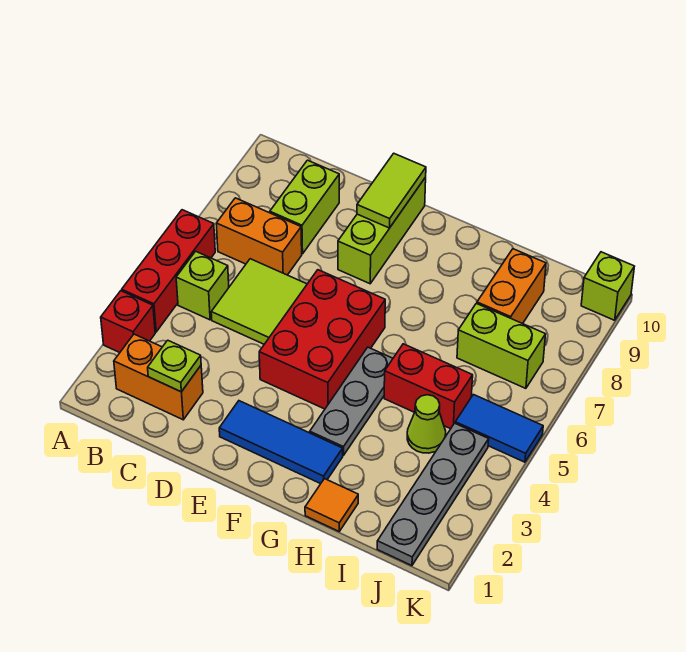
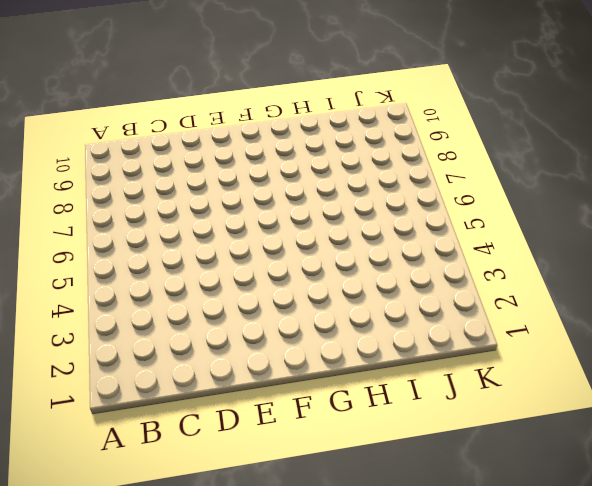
none -> red brick A3 level 1
none -> red brick A4:A6 level 1
none -> orange brick B2:C2 level 1

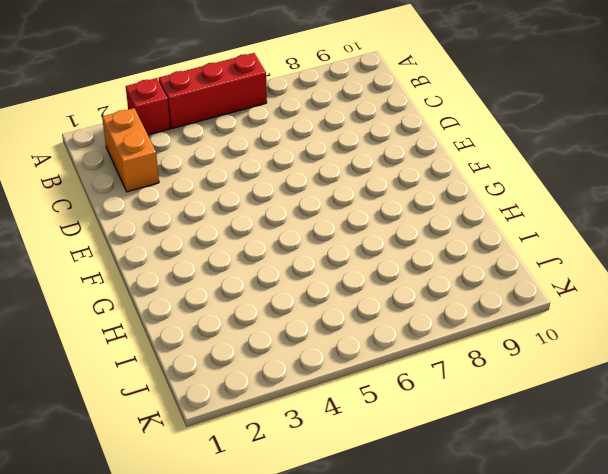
none -> lime brick B5 level 1
none -> orange brick B7:C7 level 1
none -> lime tile C5:D6 level 1

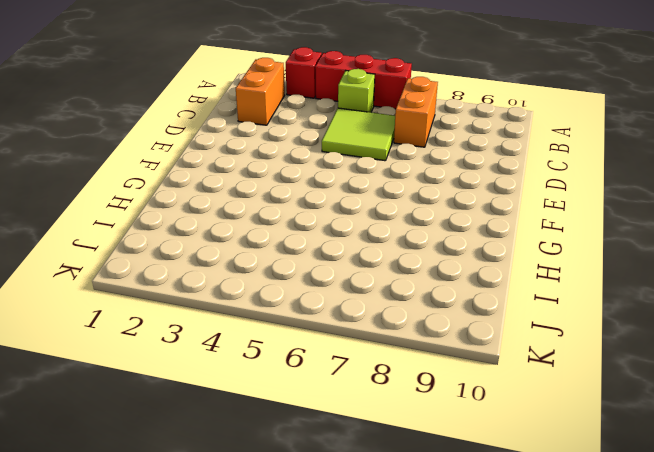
none -> lime brick C8:C9 level 1
none -> blue tile E2:G2 level 1
none -> red brick E4:F6 level 1

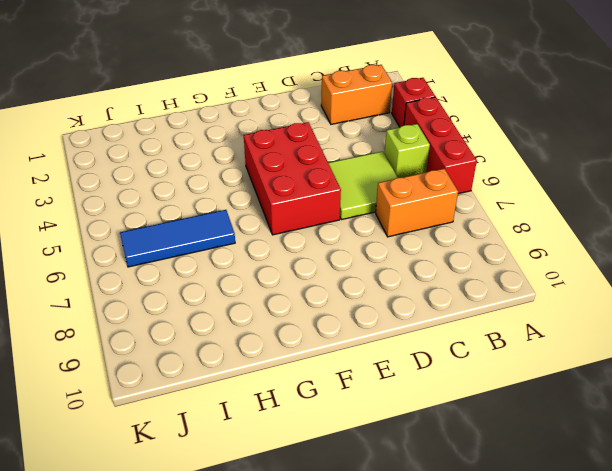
blue tile H6:J6 level 1 -> blue tile E2:G2 level 1
none -> lime brick C8:C9 level 1
none -> lime brick E8:E10 level 1
none -> grey plate G3:G5 level 1

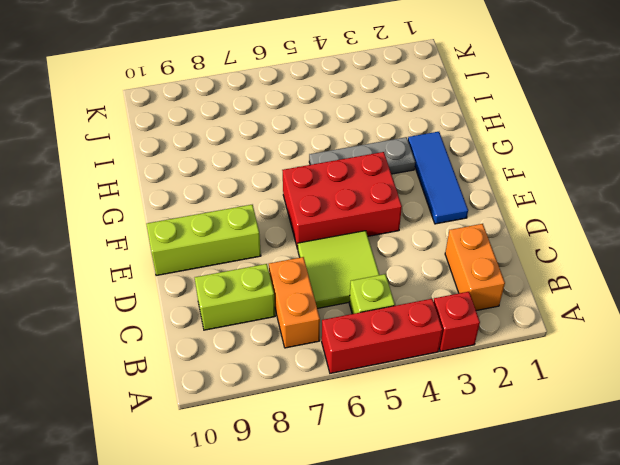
none -> orange tile H1 level 1
none -> red brick H5:I5 level 1
none -> lime cone I4 level 1

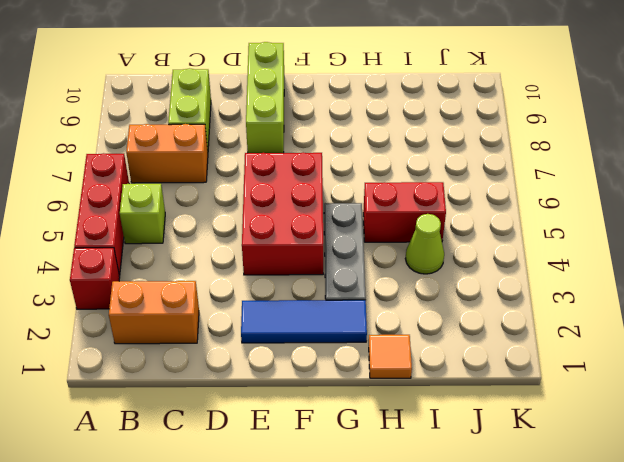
none -> lime tile C5:D6 level 1
none -> lime brick I7:J7 level 1
none -> orange brick I8:I9 level 1

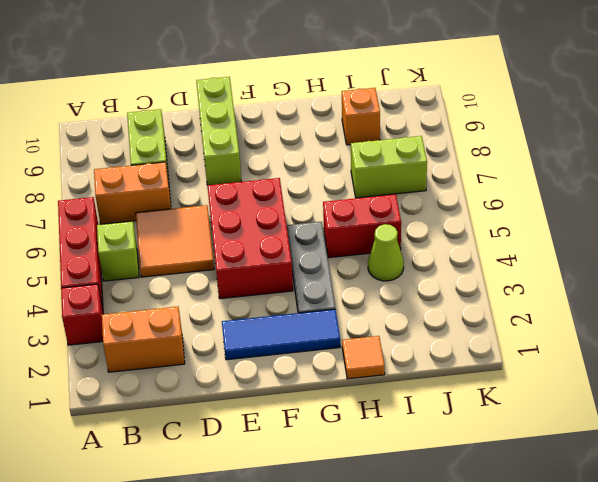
orange tile C5:D6 level 1 -> lime tile C5:D6 level 1
orange brick I9 level 1 -> orange brick I8:I9 level 1
none -> grey plate J1:J4 level 1
none -> blue tile J5:K5 level 1
none -> lime brick K10 level 1

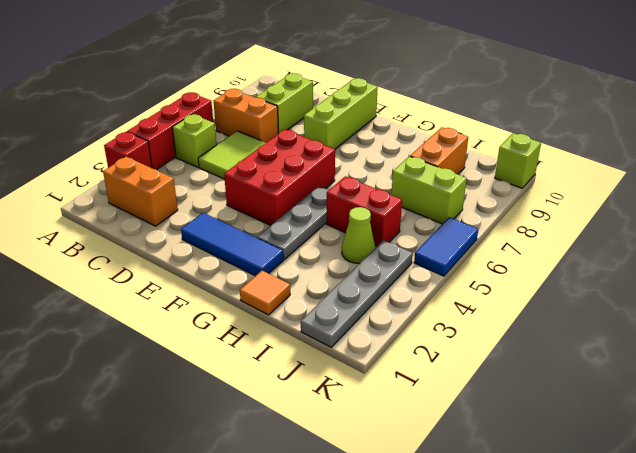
blue tile K5:K6 level 1 -> blue tile J5:K5 level 1
none -> lime plate C2 level 2
none -> lime tile E9:E10 level 2

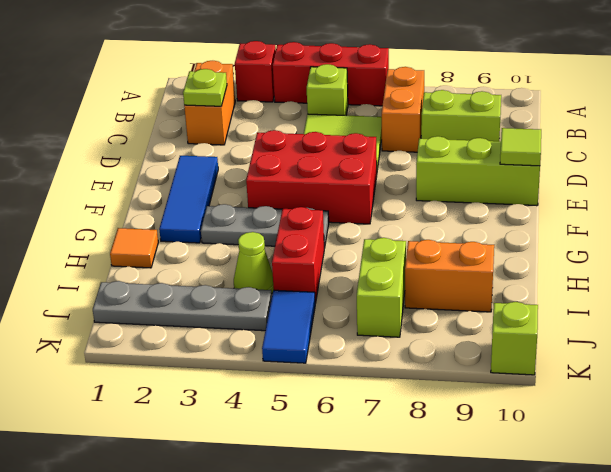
lime tile E10 level 2 -> lime tile E9:E10 level 2

